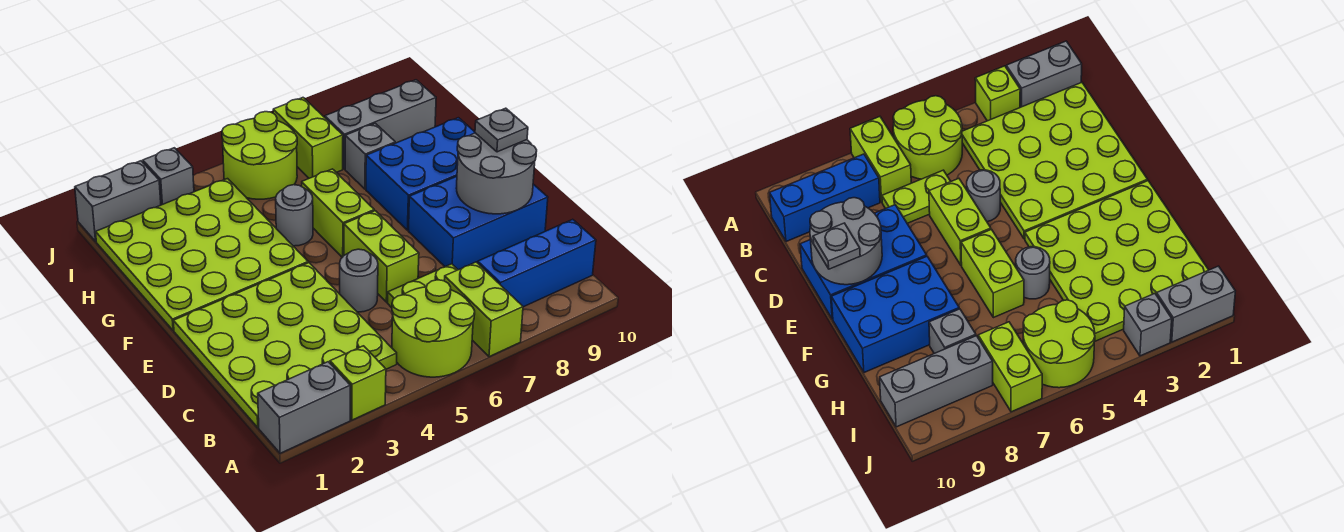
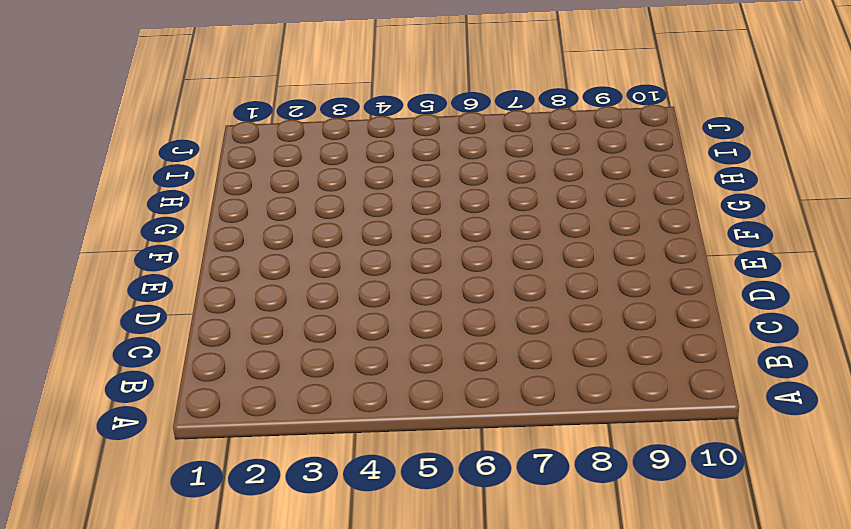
none -> grey brick A1:A2 level 1
none -> lime brick A3 level 1
none -> lime round brick A5:B6 level 1

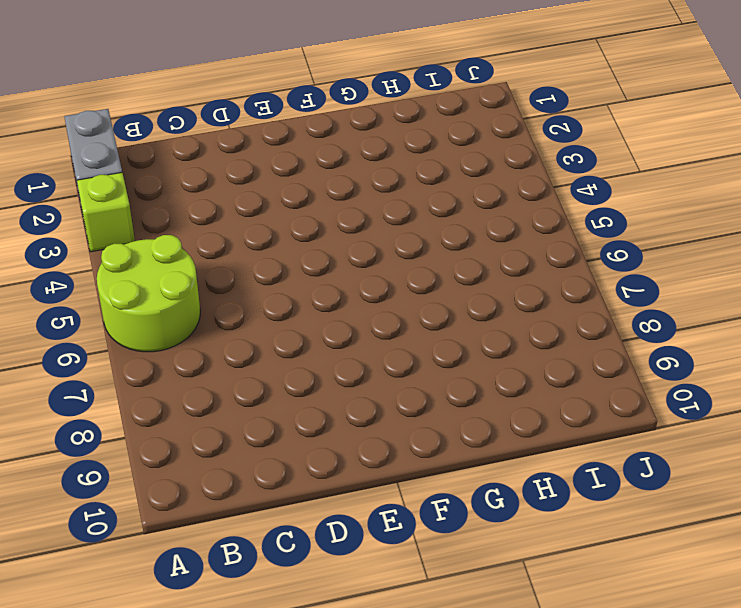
none -> lime brick A7:B7 level 1
none -> lime plate B1:E4 level 1
none -> blue brick B8:B10 level 1

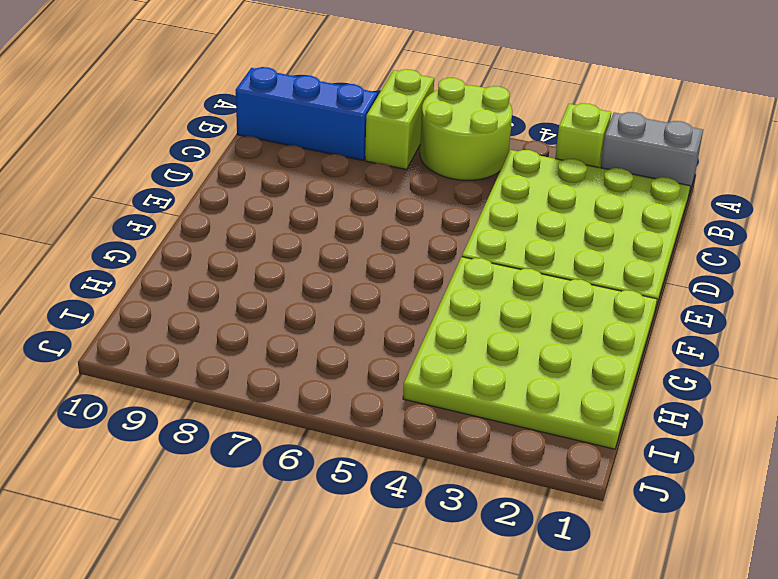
none -> lime plate C6:C7 level 1
none -> grey round brick D5 level 1
none -> lime brick D6:E6 level 1

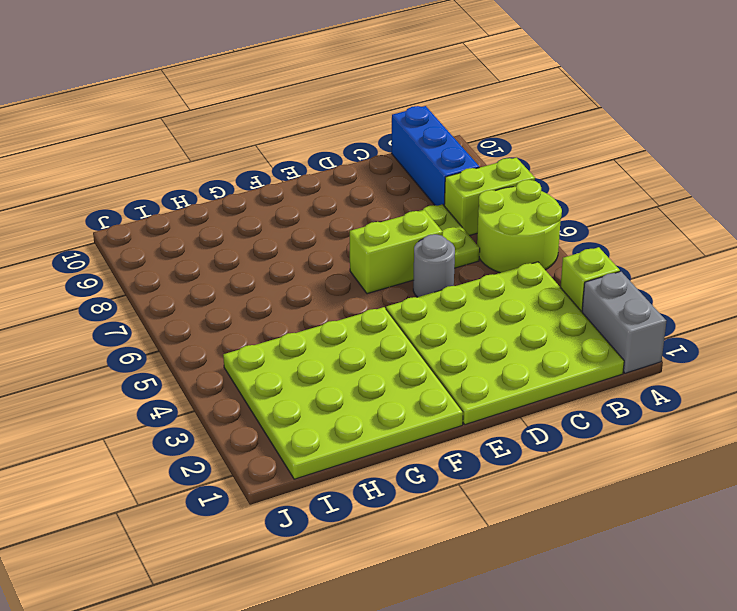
none -> blue brick D8:E10 level 1
none -> lime brick F6:G6 level 1
none -> blue brick F8:G10 level 1

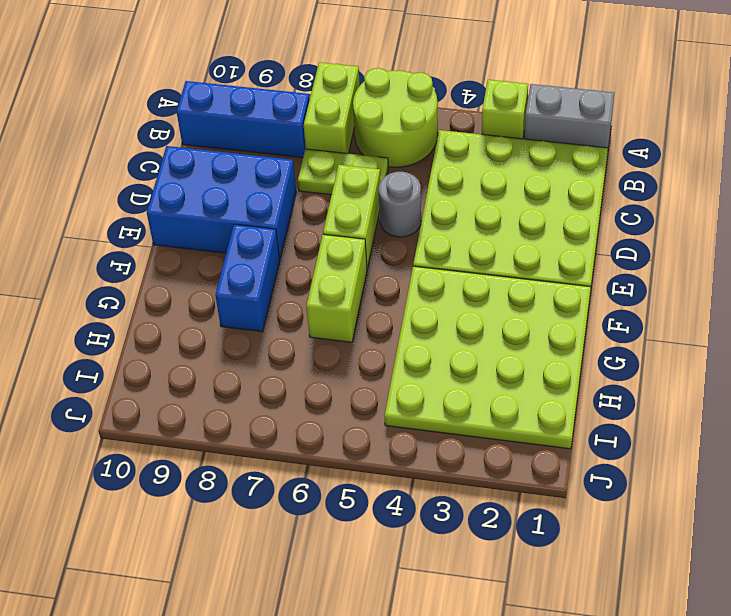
blue brick F8:G8 level 1 -> blue brick F8:G10 level 1
none -> grey round brick G5 level 1
none -> grey brick H8 level 1
none -> lime round brick I5:J6 level 1

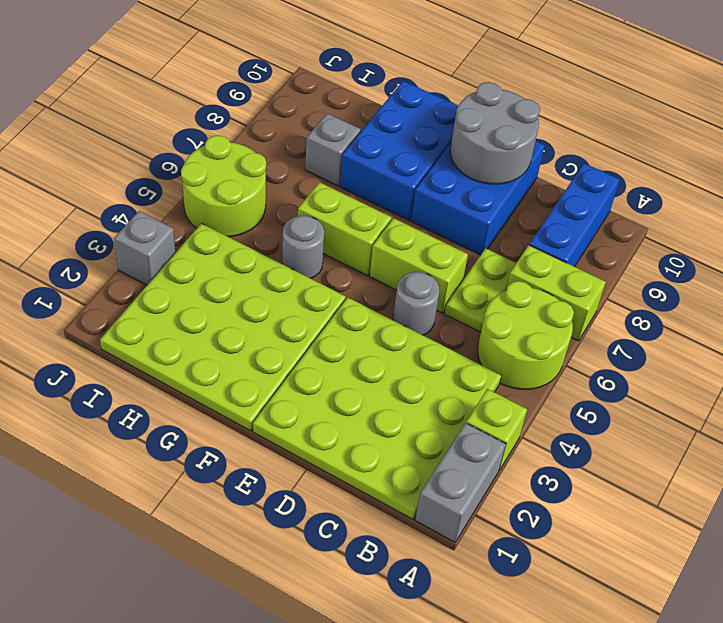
none -> lime brick I7:J7 level 1
none -> grey brick I8:I10 level 1
none -> grey brick J1:J2 level 1

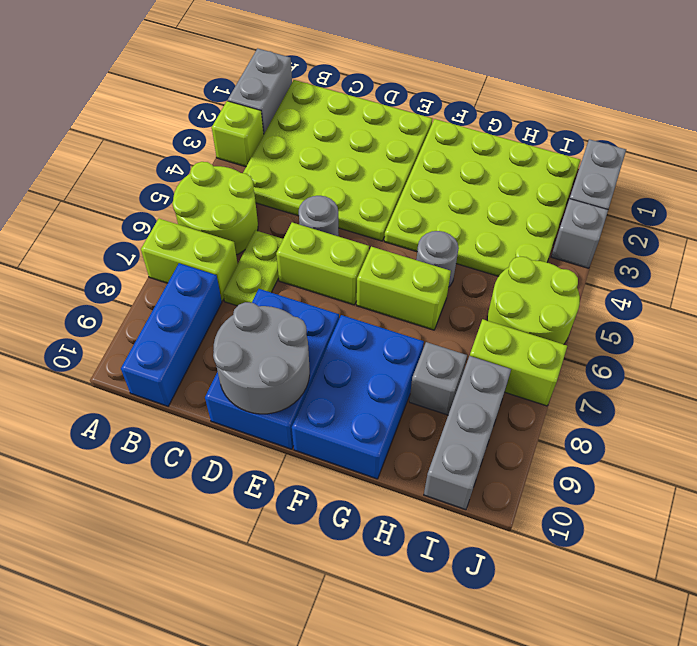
none -> grey plate E10 level 3

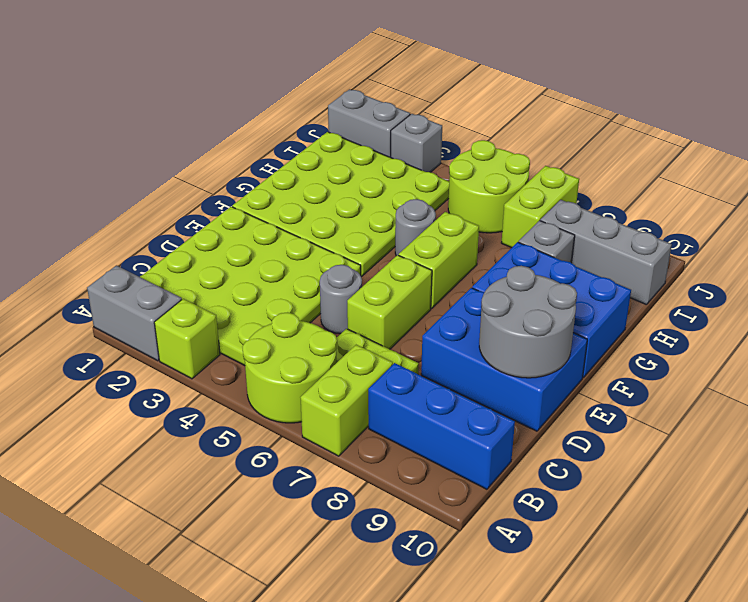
none -> grey plate E10 level 3

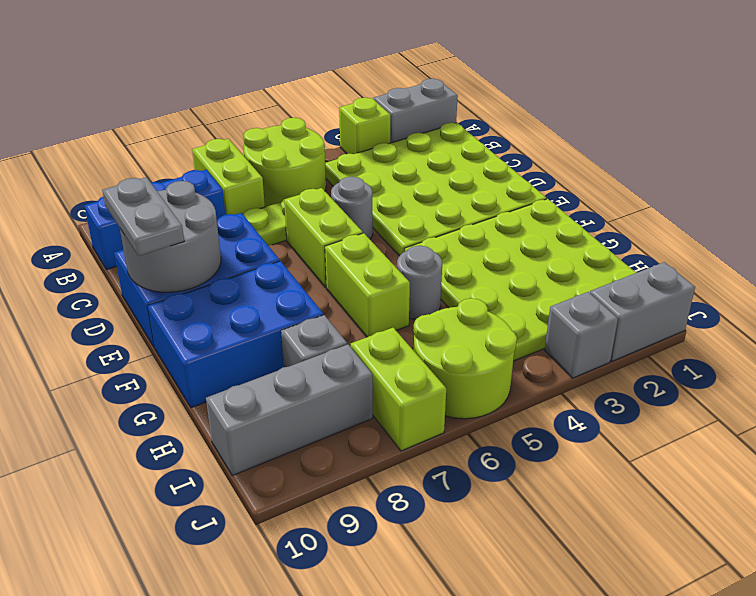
grey plate D10:E10 level 3 -> grey plate E10 level 3

